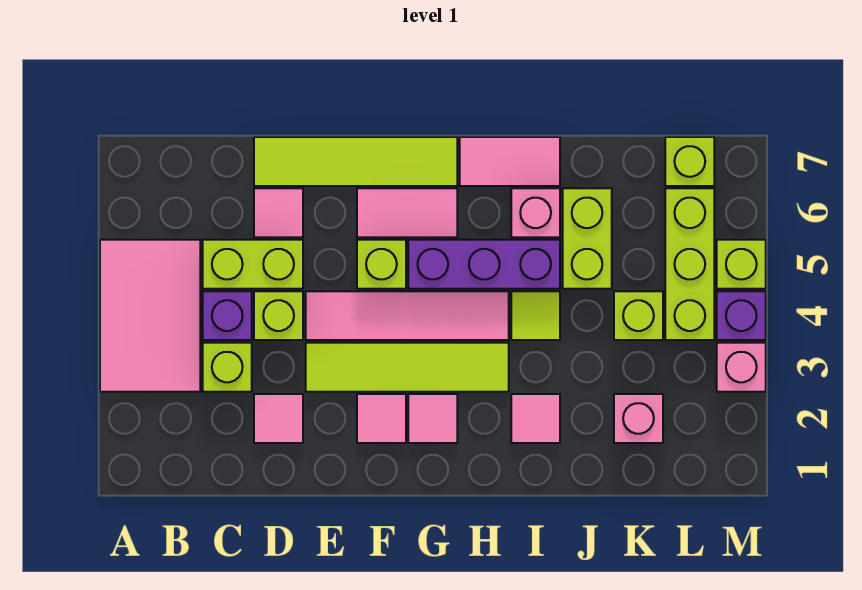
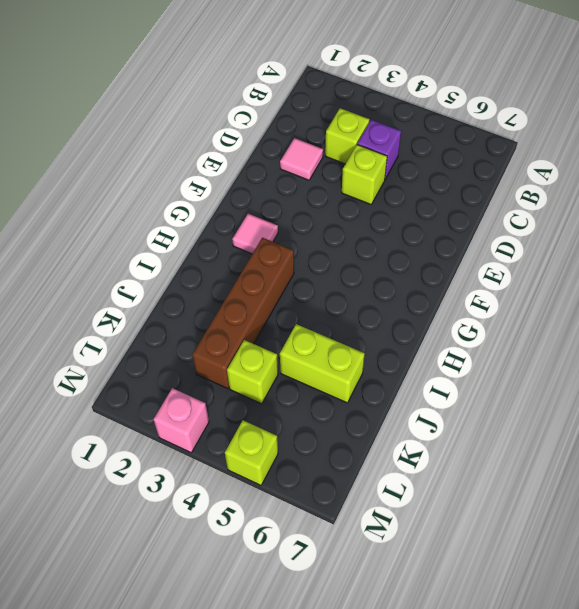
brown brick H3:K3 level 1 -> lime tile E3:H3 level 1
none -> pink tile A3:B5 level 1
none -> lime brick C5:D5 level 1
none -> pink tile D6 level 1

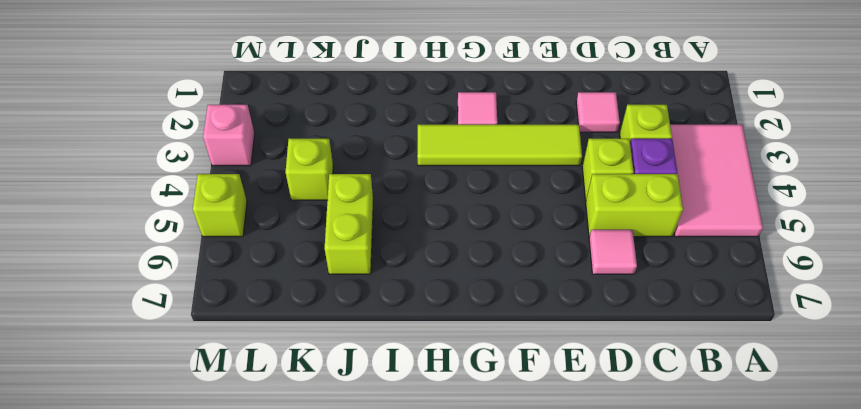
none -> lime tile D7:G7 level 1
none -> pink tile E4:H4 level 1
none -> pink tile F2 level 1

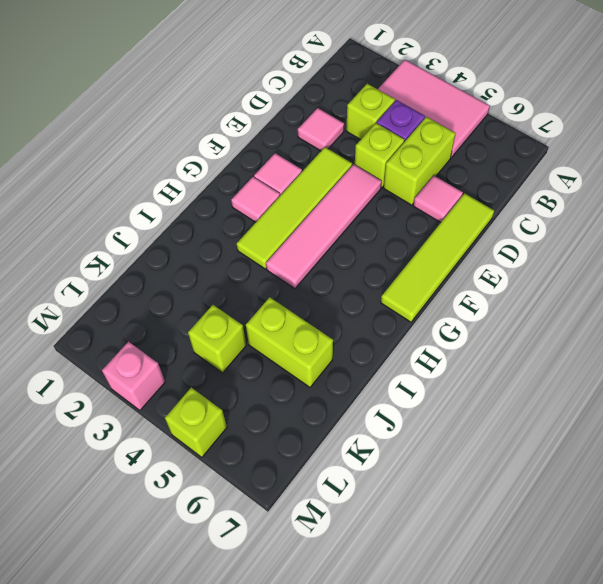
none -> lime brick F5 level 1
none -> pink tile F6:G6 level 1
none -> purple brick G5:I5 level 1

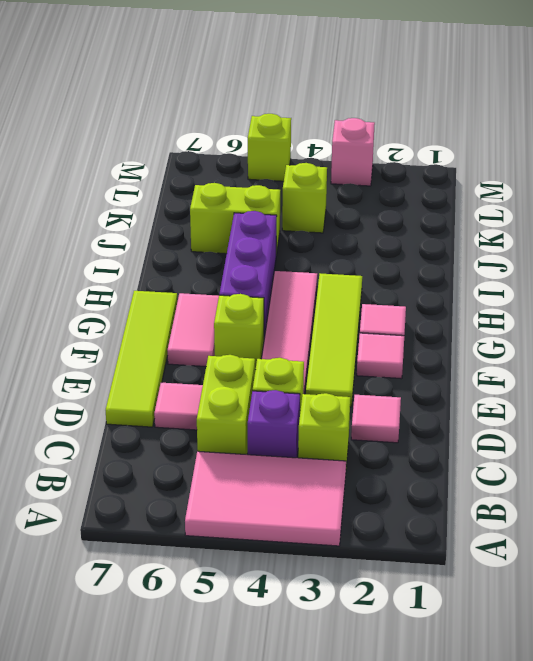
none -> pink tile H7:I7 level 1
none -> pink tile I2 level 1
none -> lime tile I4 level 1

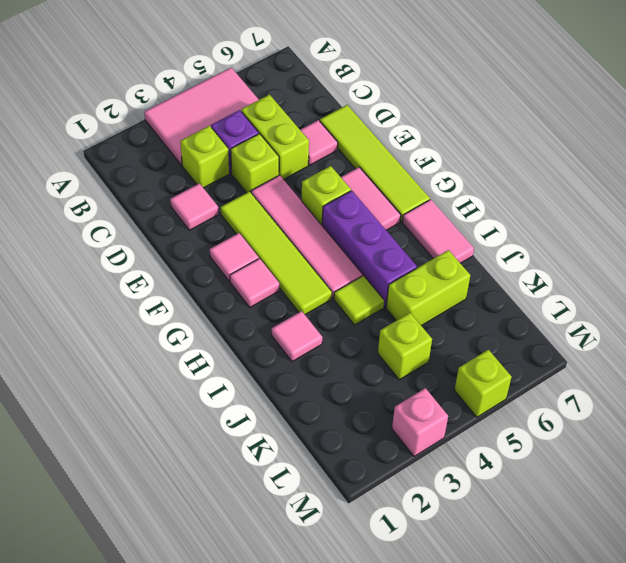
none -> pink brick I6 level 1
none -> pink brick K2 level 1
none -> lime brick L4:L6 level 1

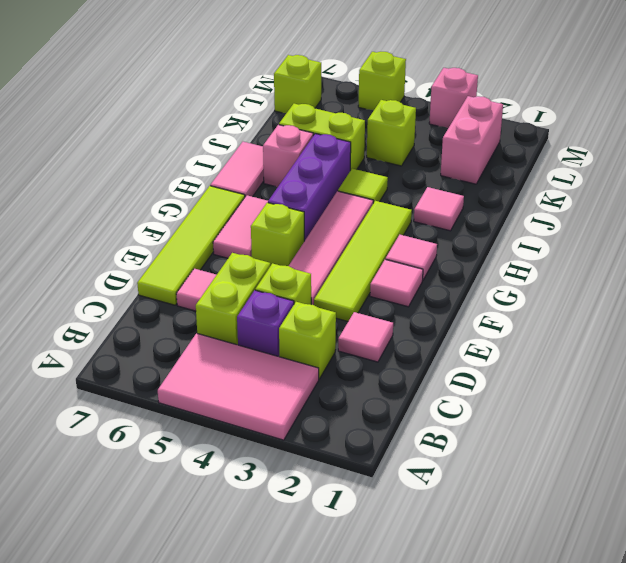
pink brick K2:L2 level 1 -> pink brick K2 level 1
none -> lime brick L4:L6 level 1
none -> purple brick M4 level 1

